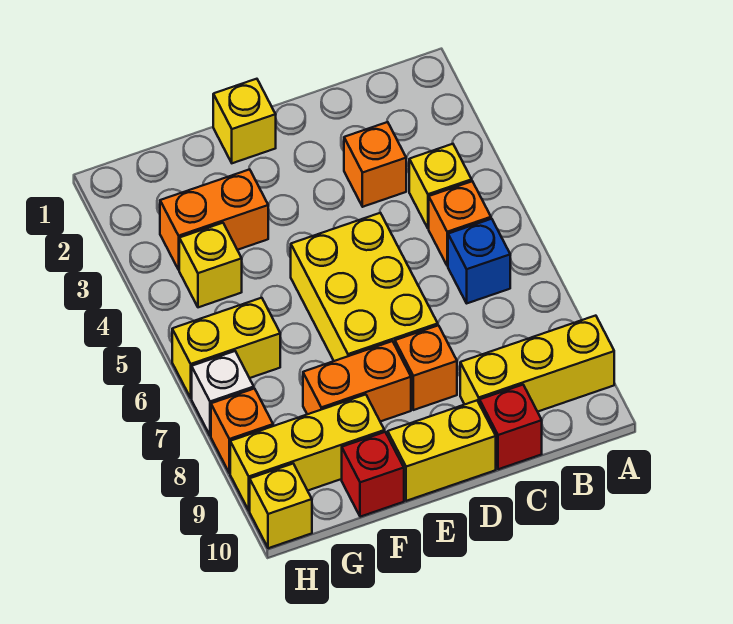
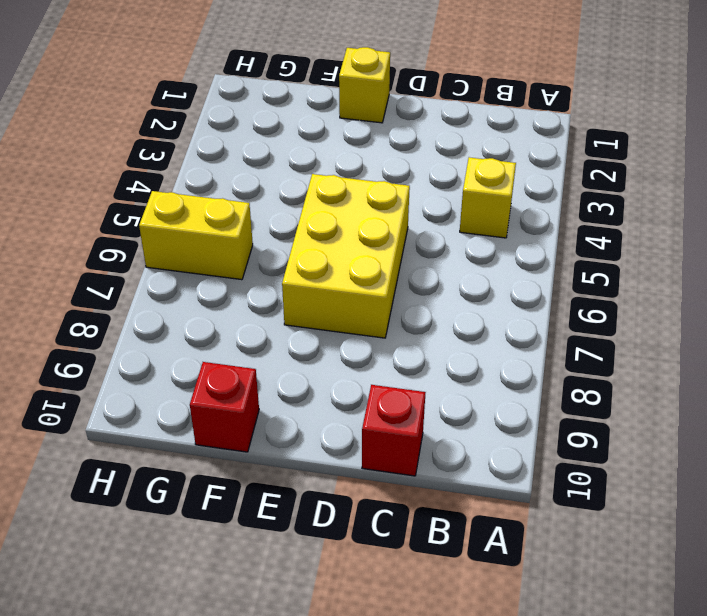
none -> yellow brick A9:C9 level 1
none -> orange brick B5 level 1
none -> blue brick B6 level 1

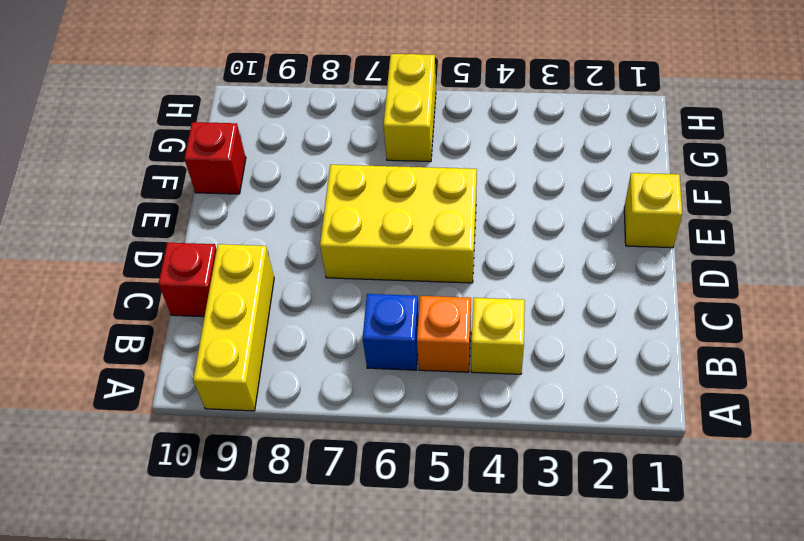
none -> orange brick C3 level 1
none -> orange brick D8 level 1
none -> yellow brick D10:E10 level 1

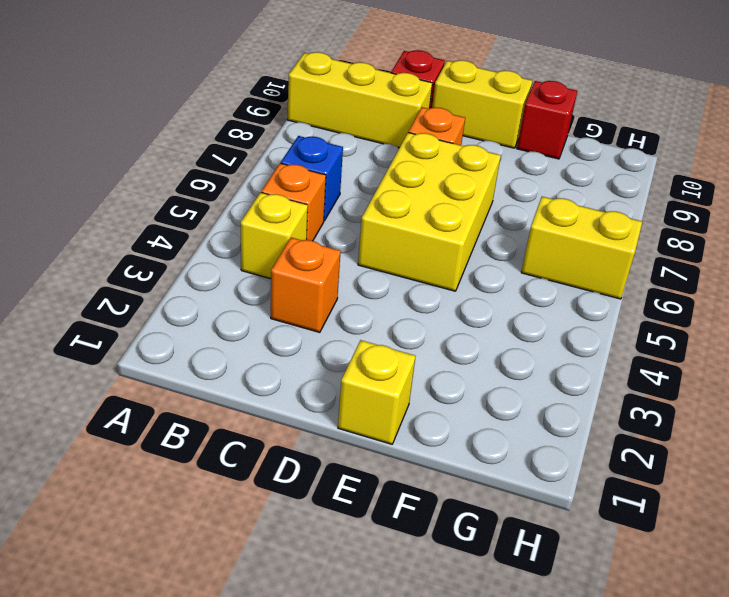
none -> orange brick E8:F8 level 1
none -> orange brick F3:G3 level 1
none -> yellow brick F9:H9 level 1

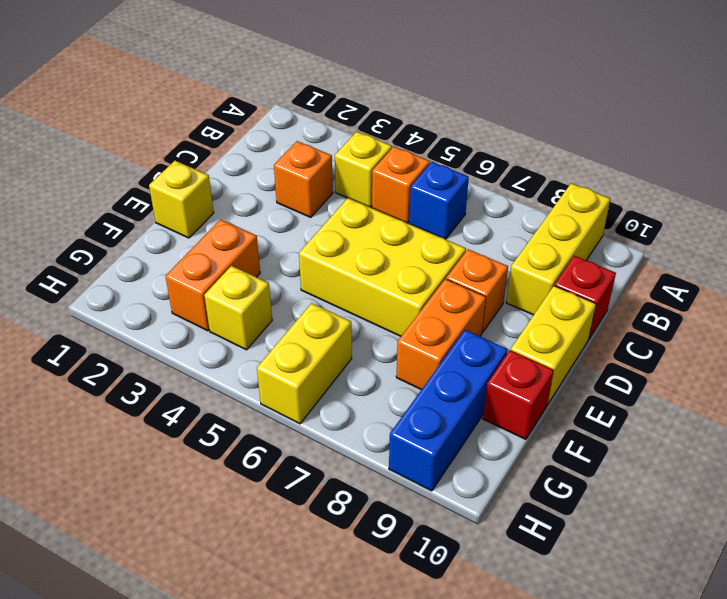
blue brick F9:H9 level 1 -> yellow brick F9:H9 level 1
none -> white brick H7 level 1
none -> orange brick H8 level 1
none -> yellow brick H10 level 1

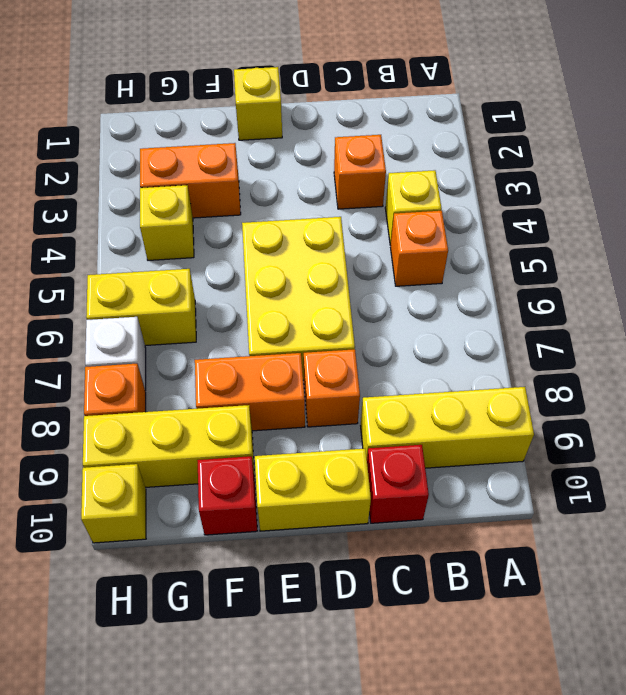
none -> blue brick B6 level 1

